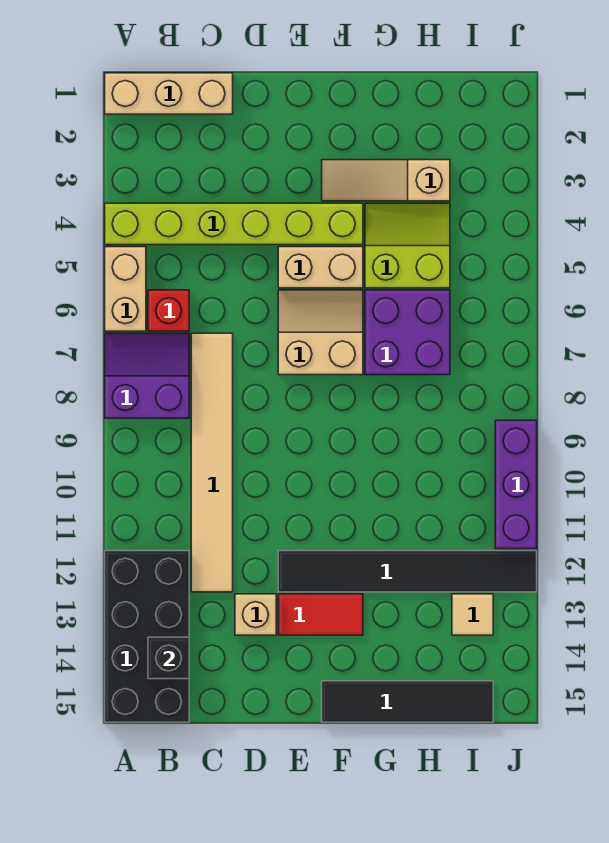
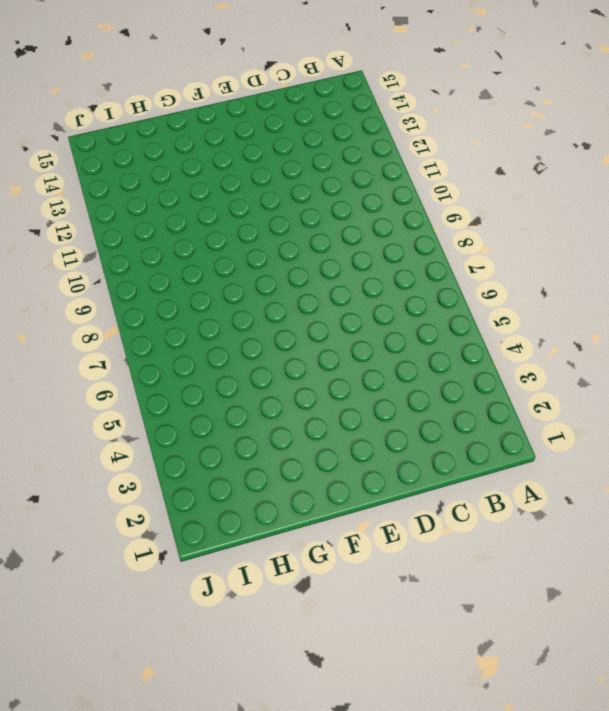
none -> tan brick A1:C1 level 1
none -> lime brick A4:F4 level 1
none -> tan brick A5:A6 level 1

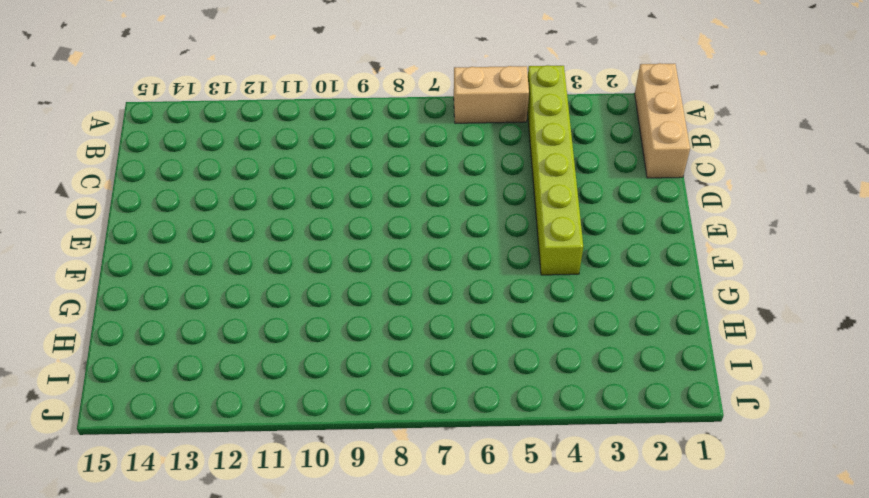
none -> purple slope A7:B8 level 1 top 8
none -> black brick A12:B15 level 1
none -> red brick B6 level 1

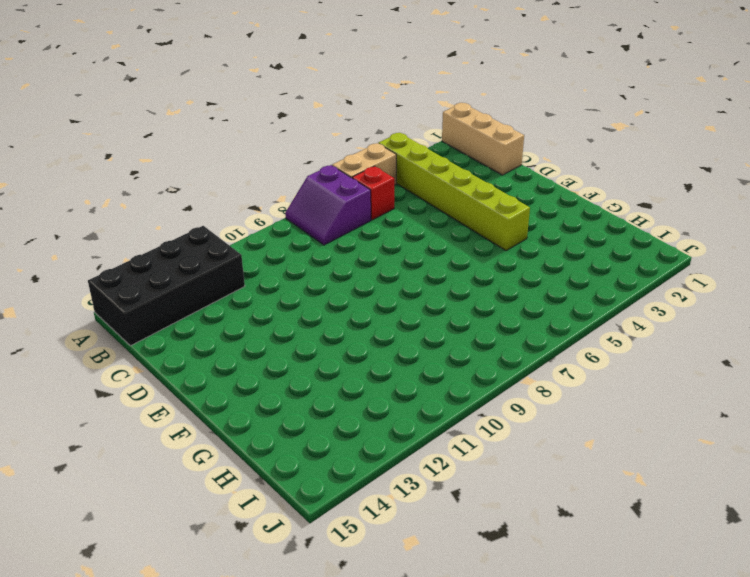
purple slope A7:B8 level 1 top 7 -> purple slope A7:B8 level 1 top 8
none -> tan tile C7:C12 level 1
none -> tan brick D13 level 1
none -> tan brick E5:F5 level 1

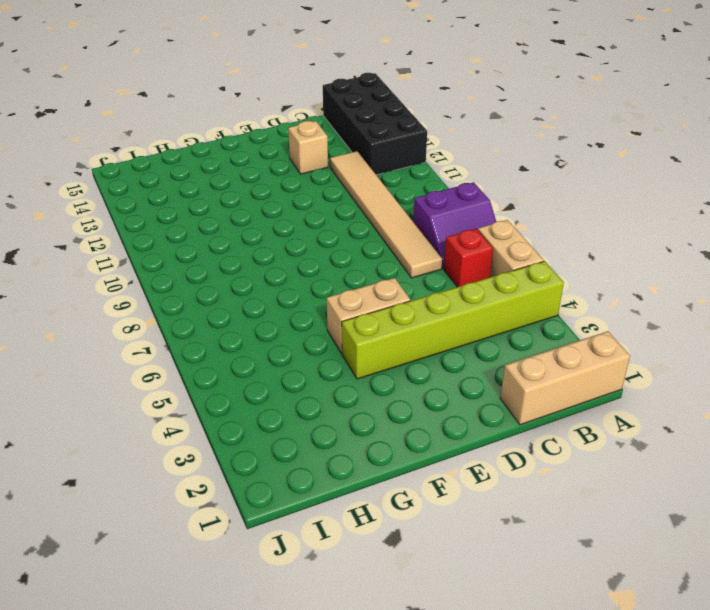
none -> tan slope E6:F7 level 1 top 7
none -> black tile E12:J12 level 1
none -> red tile E13:F13 level 1

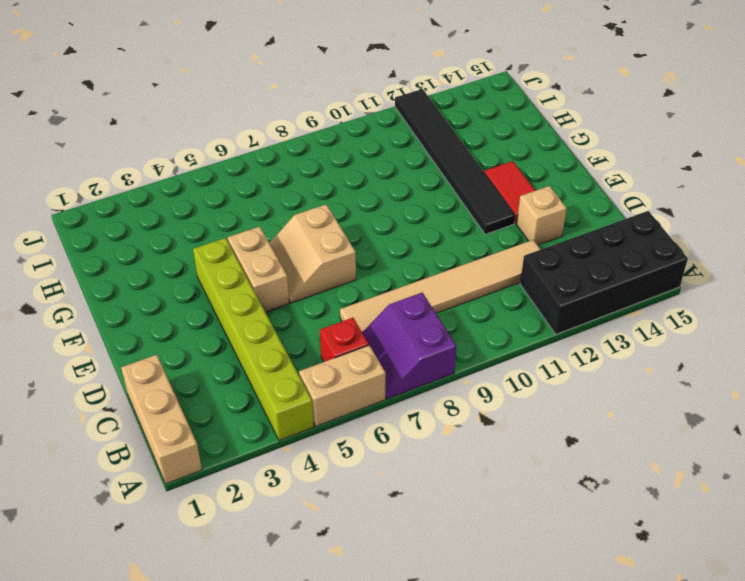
none -> tan slope F3:H3 level 1 top H
none -> black tile F15:I15 level 1
none -> lime slope G4:H5 level 1 top 5

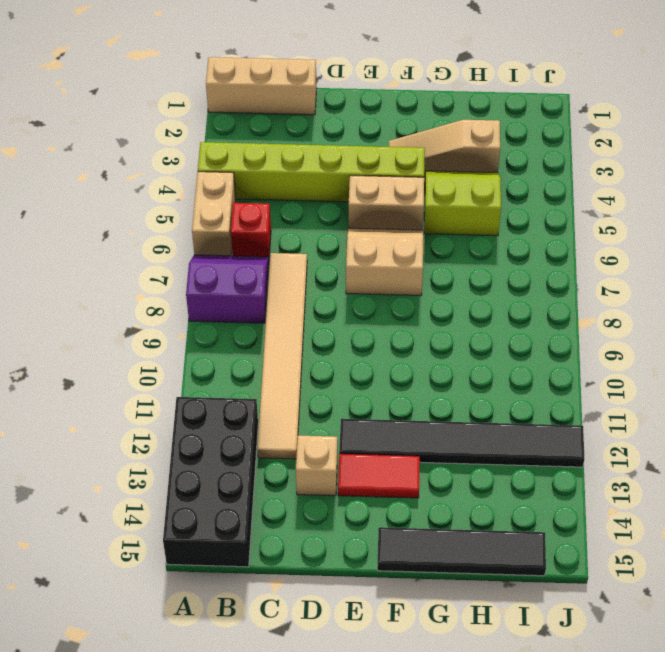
none -> purple brick G6:H7 level 1
none -> tan tile I13 level 1
none -> purple brick J9:J11 level 1

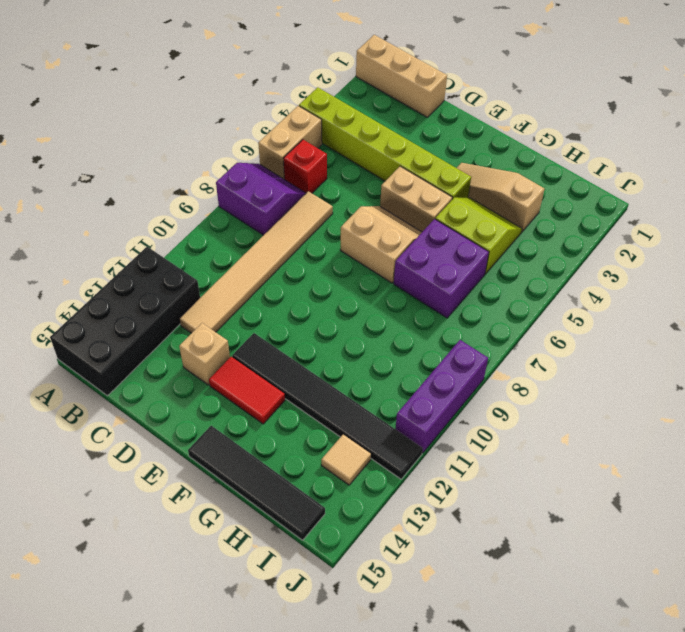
none -> black brick B14 level 2

